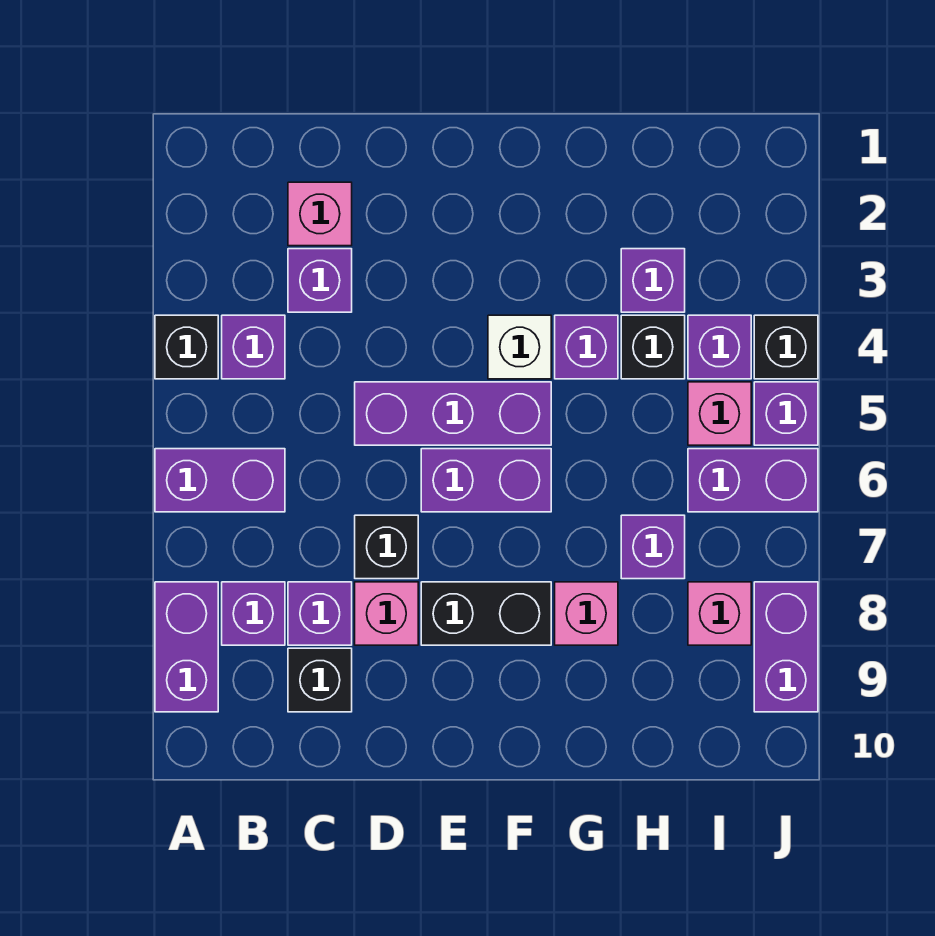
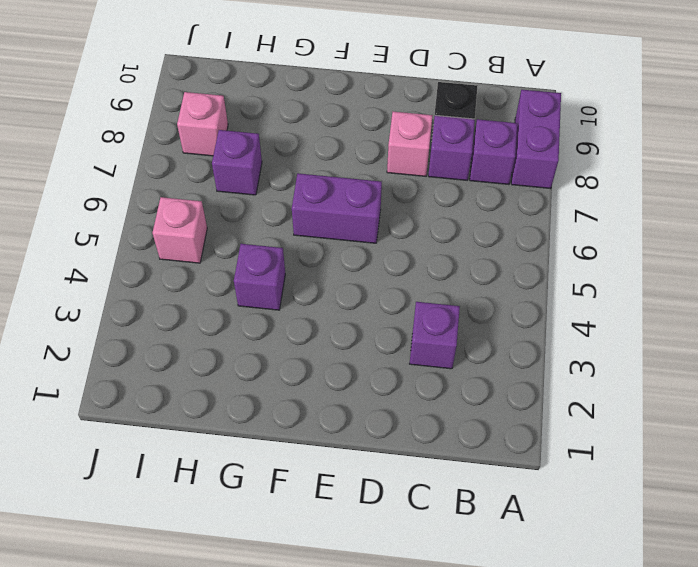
none -> black brick A4 level 1
none -> purple brick A6:B6 level 1
none -> purple brick B4 level 1

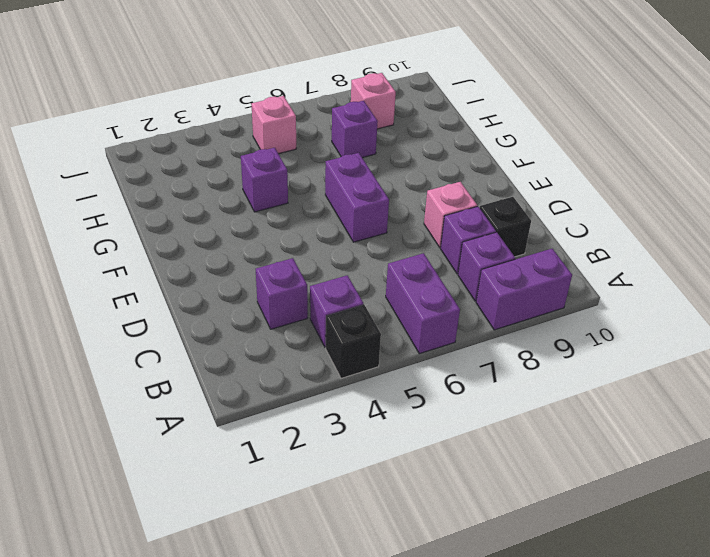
none -> pink brick C2 level 1
none -> purple brick D5:F5 level 1
none -> black brick D7 level 1

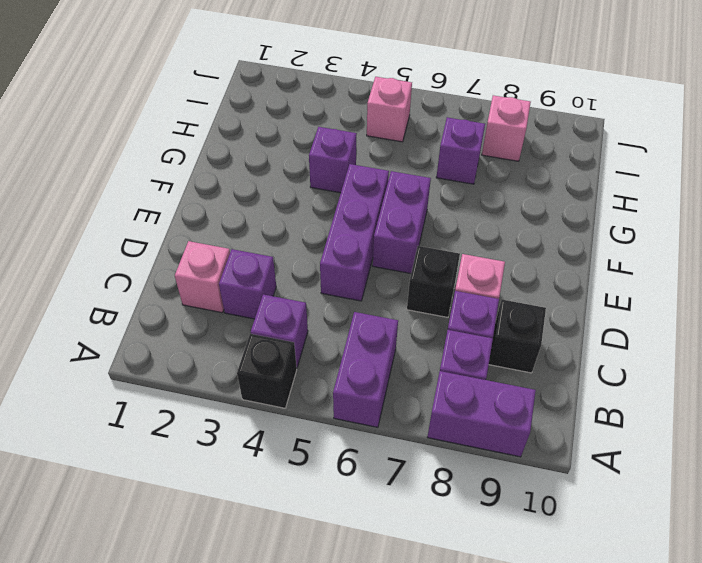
none -> black brick E8:F8 level 1
none -> white brick F4 level 1
none -> pink brick G8 level 1

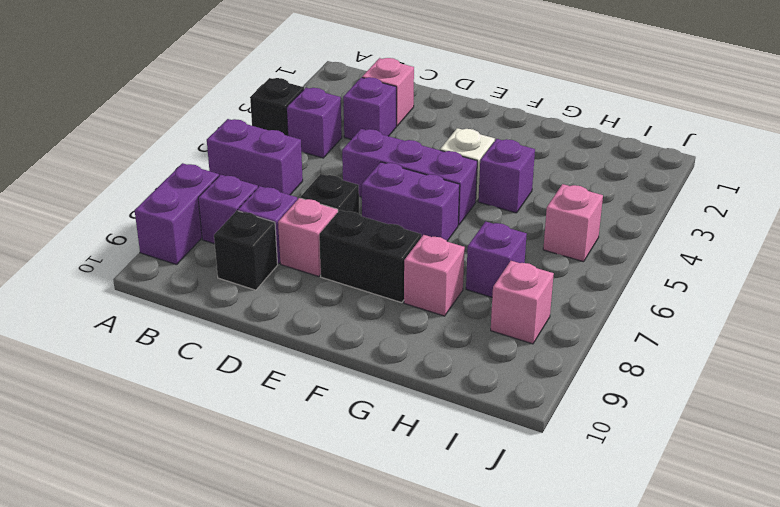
none -> purple brick H3 level 1
none -> black brick H4 level 1
none -> purple brick I4 level 1

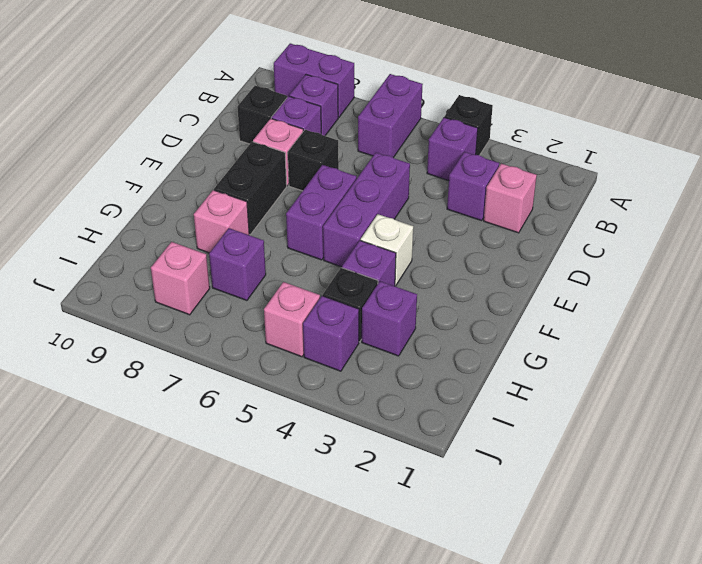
none -> purple brick I6:J6 level 1
none -> black brick J4 level 1
none -> purple brick J5 level 1

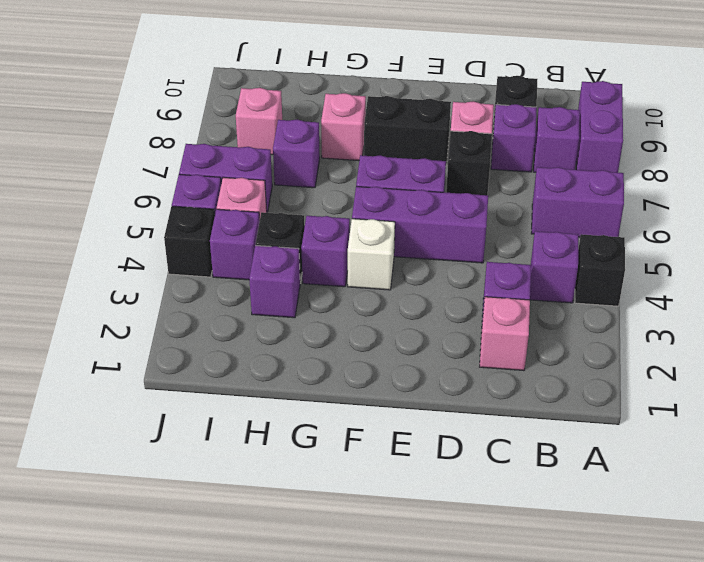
none -> purple brick J8:J9 level 1

